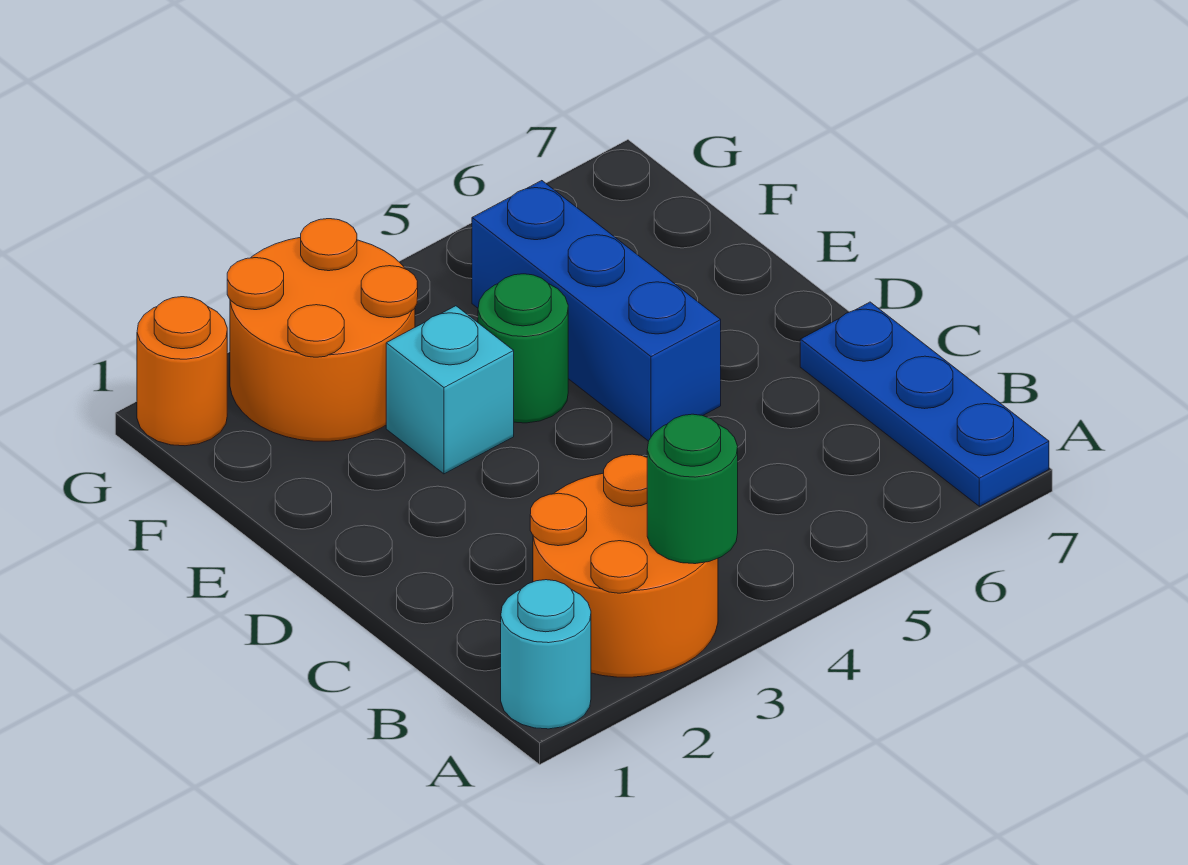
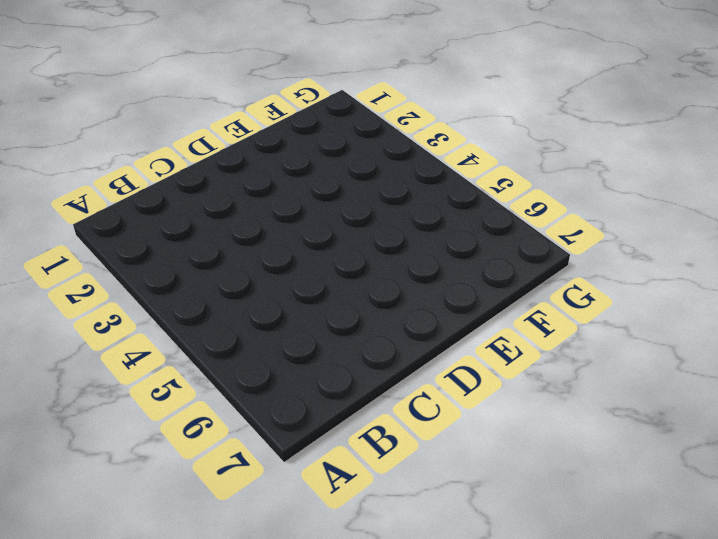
none -> cyan round brick A1 level 1
none -> orange round brick A2:B3 level 1

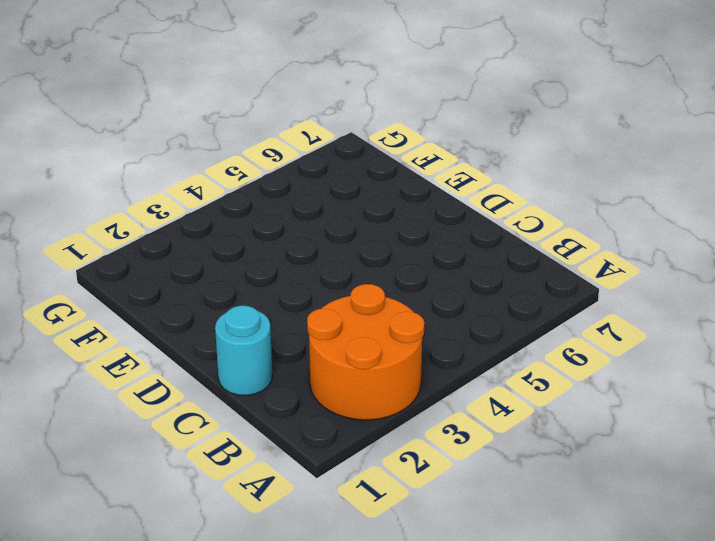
cyan round brick C1 level 1 -> cyan round brick A1 level 1
none -> blue plate A7:C7 level 1
none -> blue brick D5:F5 level 1

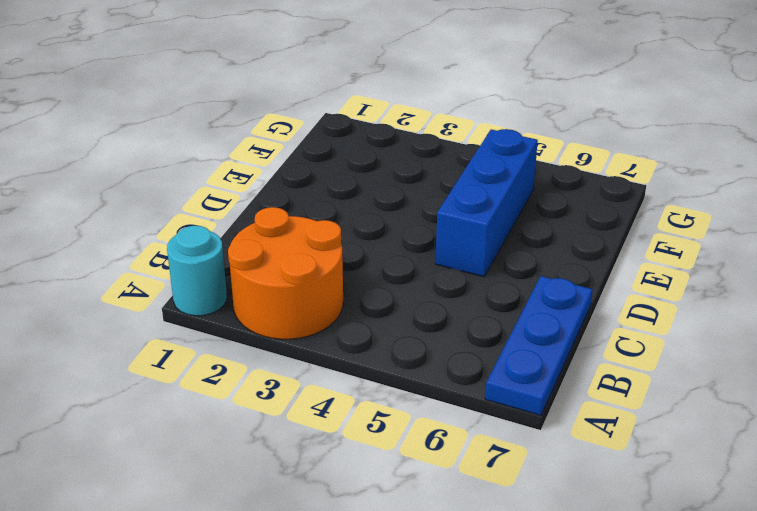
none -> cyan brick E3 level 1
none -> green round brick E4 level 1

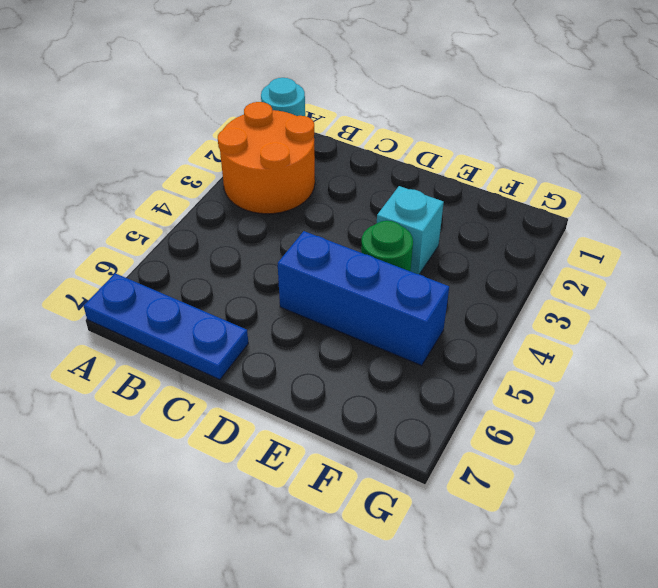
none -> orange round brick F2:G3 level 1
none -> orange round brick G1 level 1

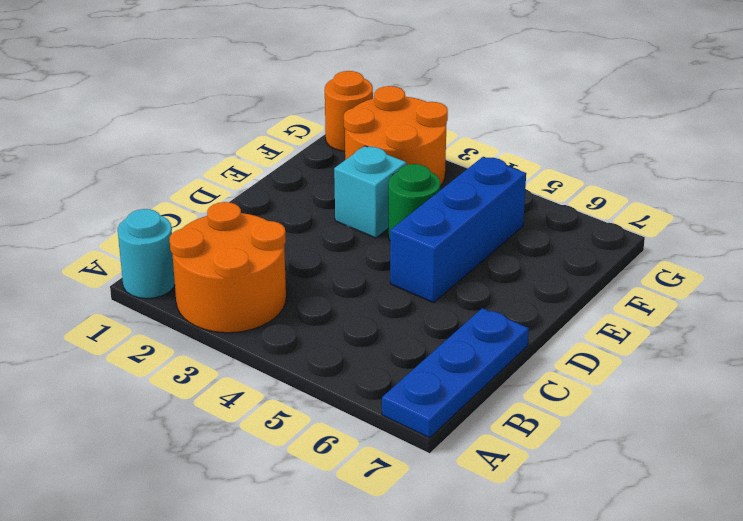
none -> green round brick A3 level 2

